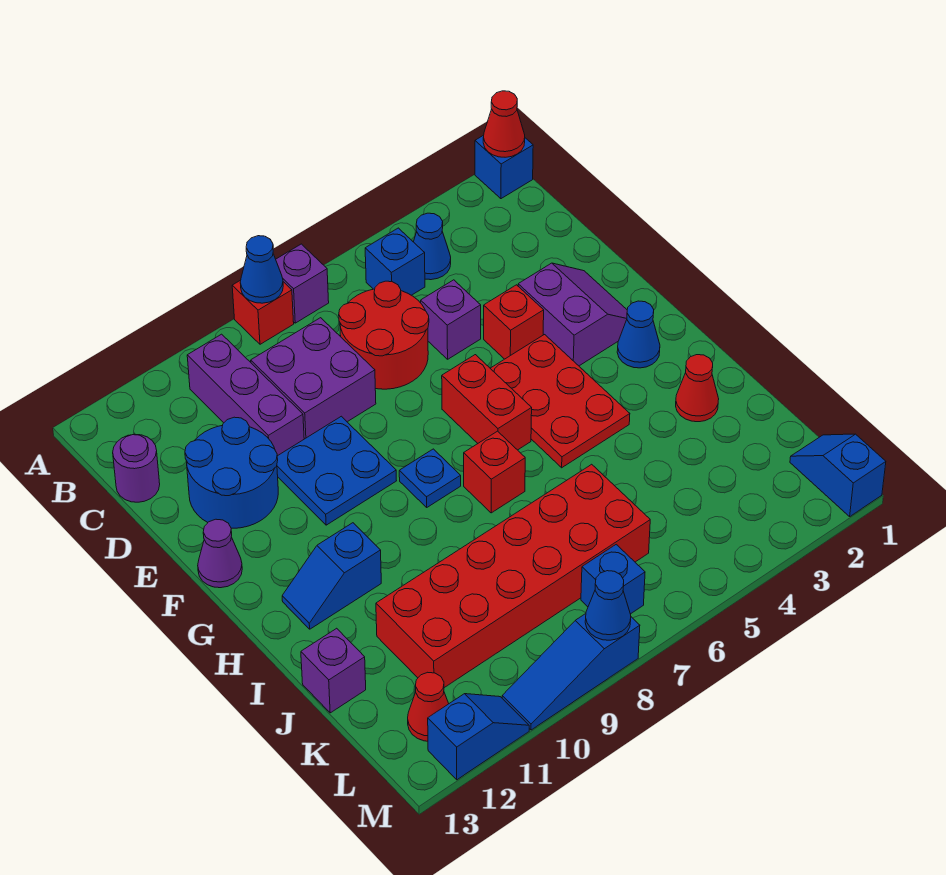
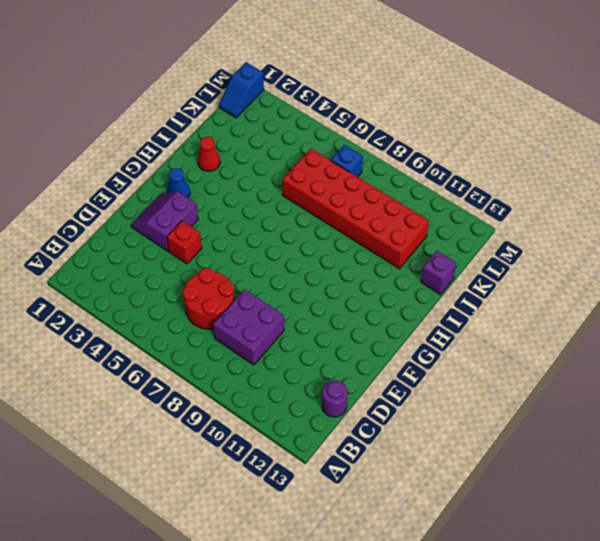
none -> blue brick A1 level 1
none -> purple brick A7 level 1
none -> red brick A8 level 1
none -> blue cone B4 level 1

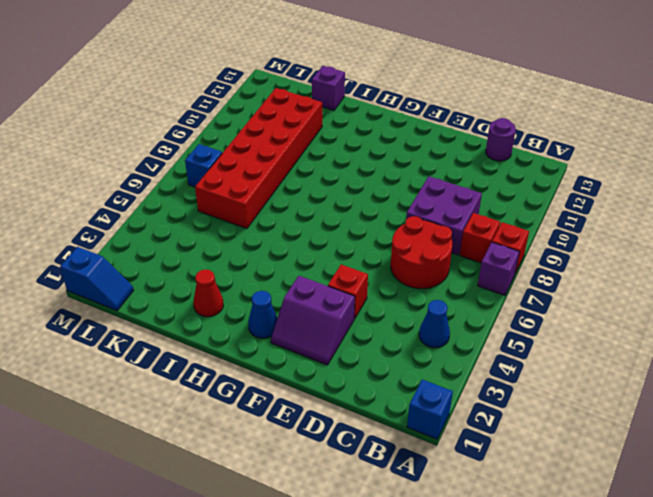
red brick B8 level 1 -> red brick H7 level 1
none -> blue brick B5 level 1
none -> purple brick B10:D10 level 1
none -> purple brick D5 level 1
none -> blue round brick D11:E12 level 1

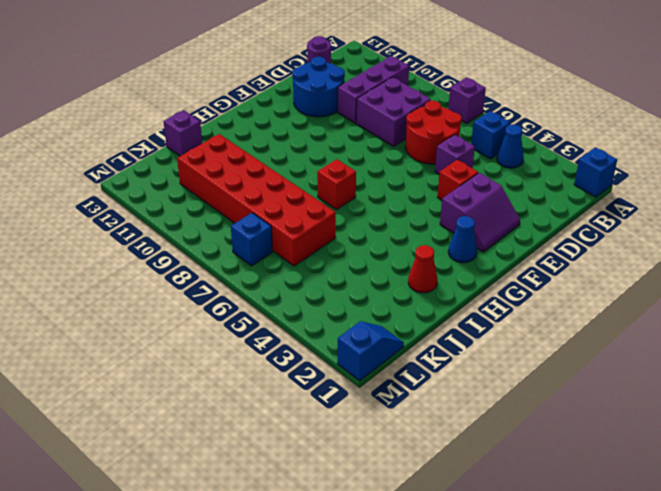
none -> red brick A8 level 1
none -> blue plate E9:F10 level 1
none -> red plate F4:H5 level 1
none -> red brick F6:G6 level 1

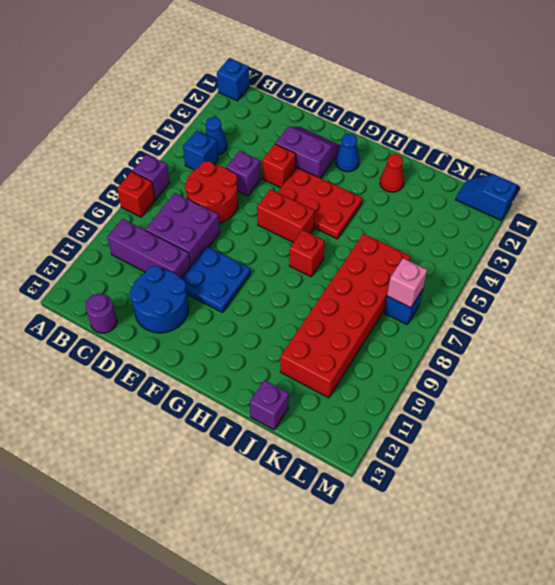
pink brick L7 level 2 -> none
none -> purple cone F13 level 1
none -> blue plate G8 level 1
none -> blue slope H11:H12 level 1 top 11
none -> red cone L12 level 1

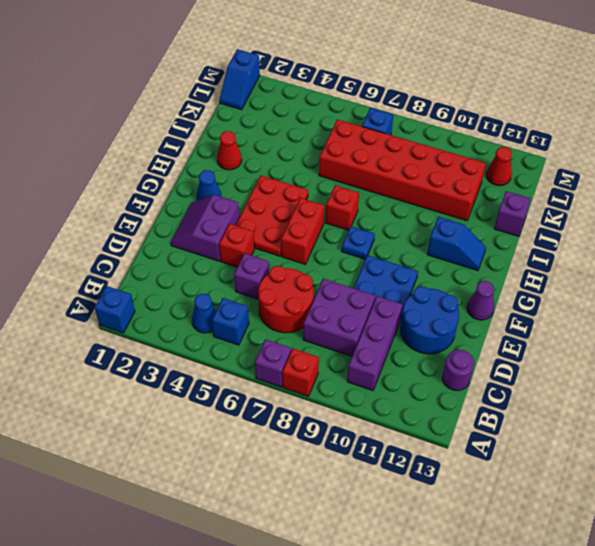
none -> blue slope M8:M10 level 1 top 8
none -> blue slope M11:M12 level 1 top 12
none -> red cone A1 level 2
none -> blue cone A8 level 2

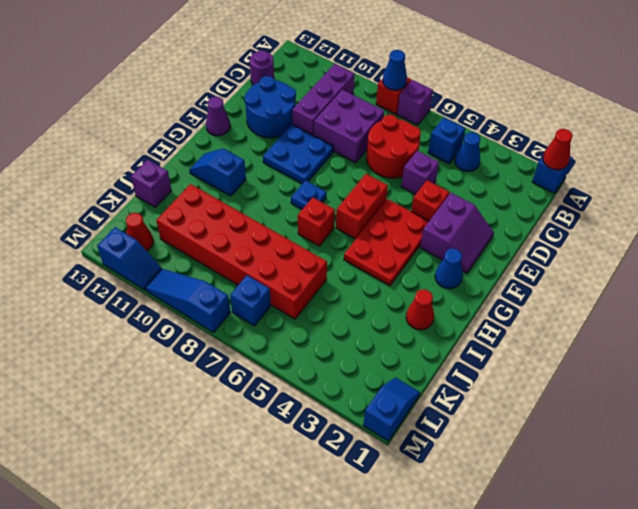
none -> blue cone M8 level 2

